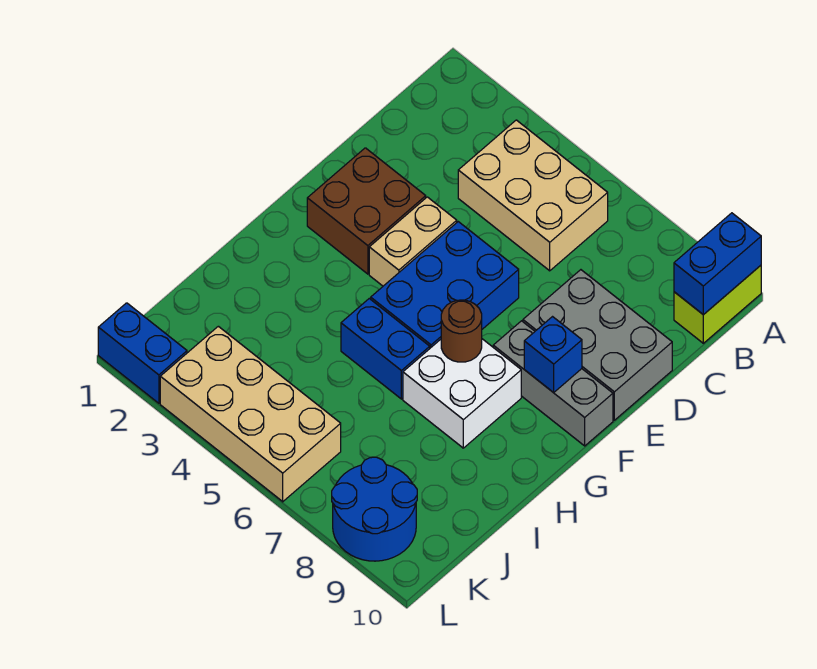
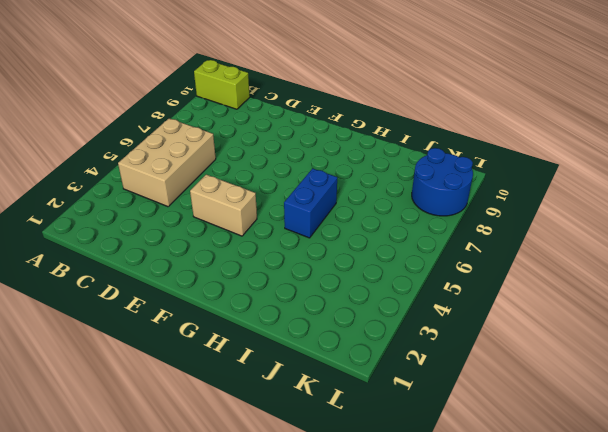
none -> grey brick D8:E10 level 1
none -> brown brick E2:F3 level 1
none -> blue brick E5:G6 level 1

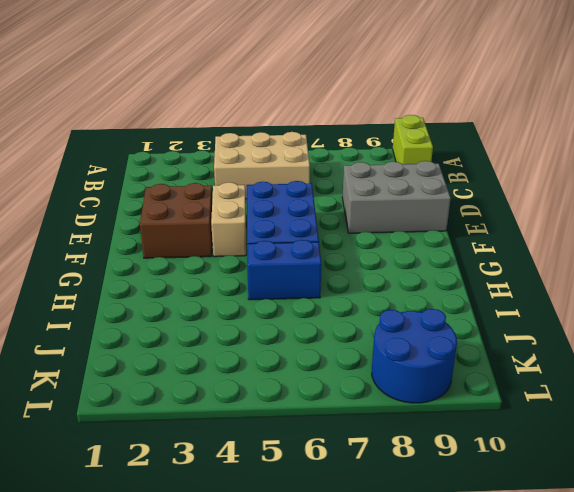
none -> grey brick F8:F10 level 1
none -> white brick G7:H8 level 1
none -> tan brick K3:L6 level 1

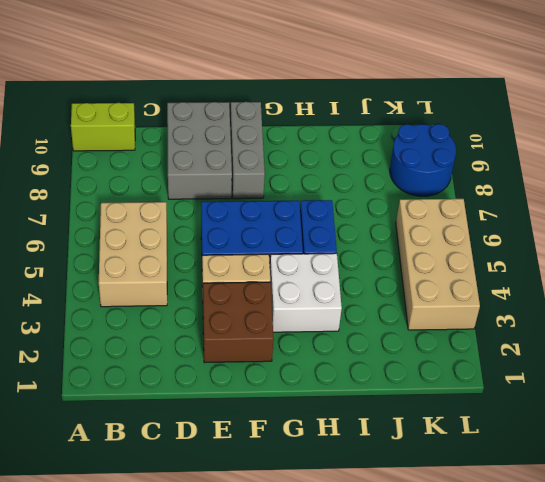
white brick G3:H4 level 1 -> white brick G7:H8 level 1
none -> blue brick L1:L2 level 1
none -> blue brick A10:B10 level 2
none -> blue brick F9 level 2

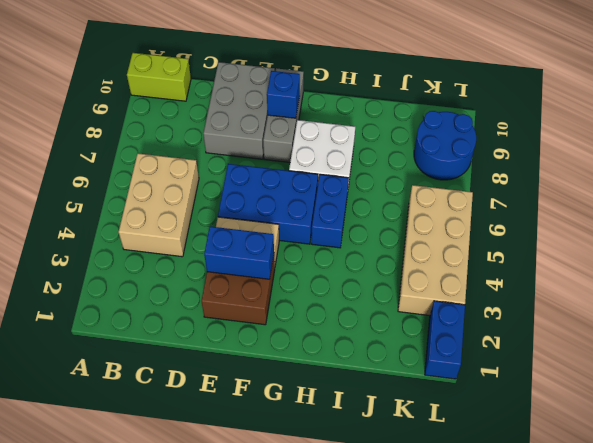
blue brick E3:F3 level 2 -> blue brick A10:B10 level 2
none -> brown round brick G7 level 2

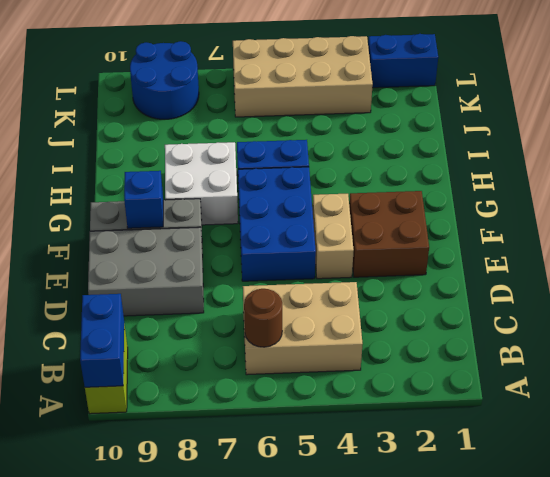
brown round brick B6 level 2 -> brown round brick G7 level 2

